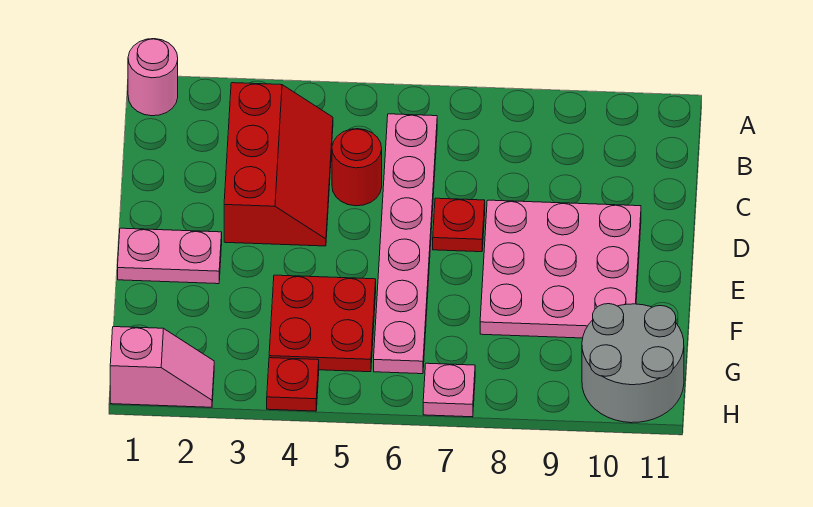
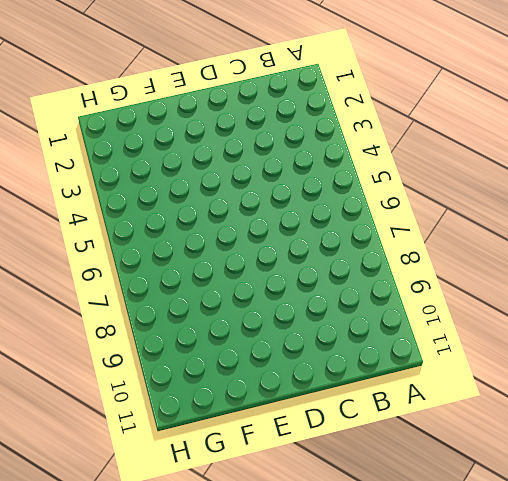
none -> pink round brick A1 level 1
none -> red slope B3:D4 level 1 top 3
none -> pink plate B6:G6 level 1

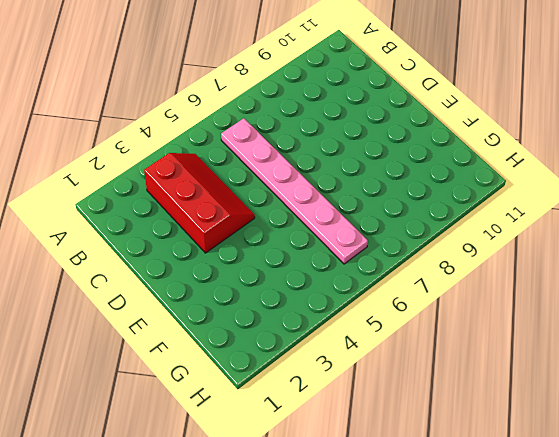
none -> pink round brick A1 level 1
none -> red round brick C5 level 1
none -> red plate D7 level 1

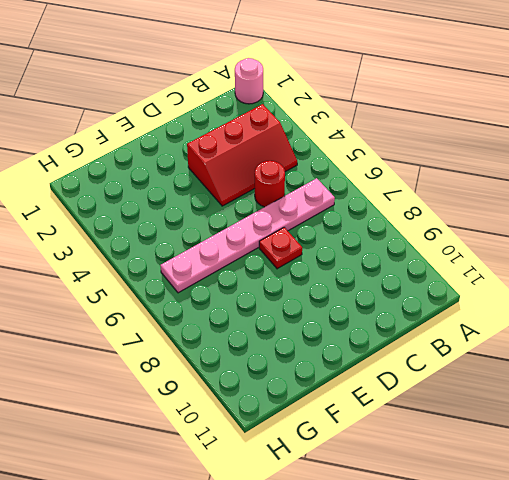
none -> pink plate D8:F10 level 1
none -> pink plate E1:E2 level 1
none -> red plate F4:G5 level 1

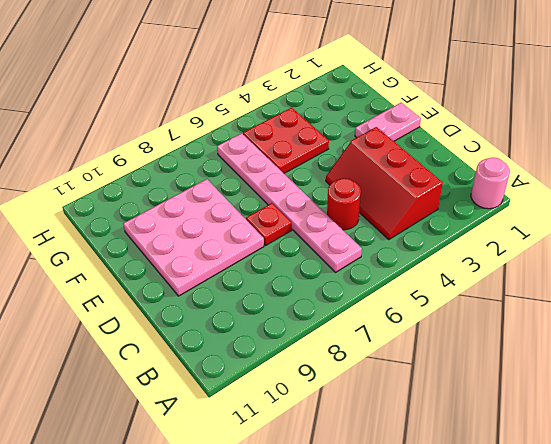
none -> grey round brick G10:H11 level 1
none -> pink slope H1:H2 level 1 top 1
none -> red plate H4 level 1

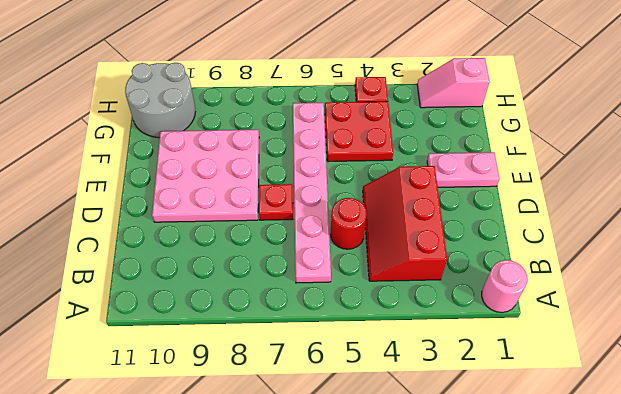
none -> pink plate H7 level 1

